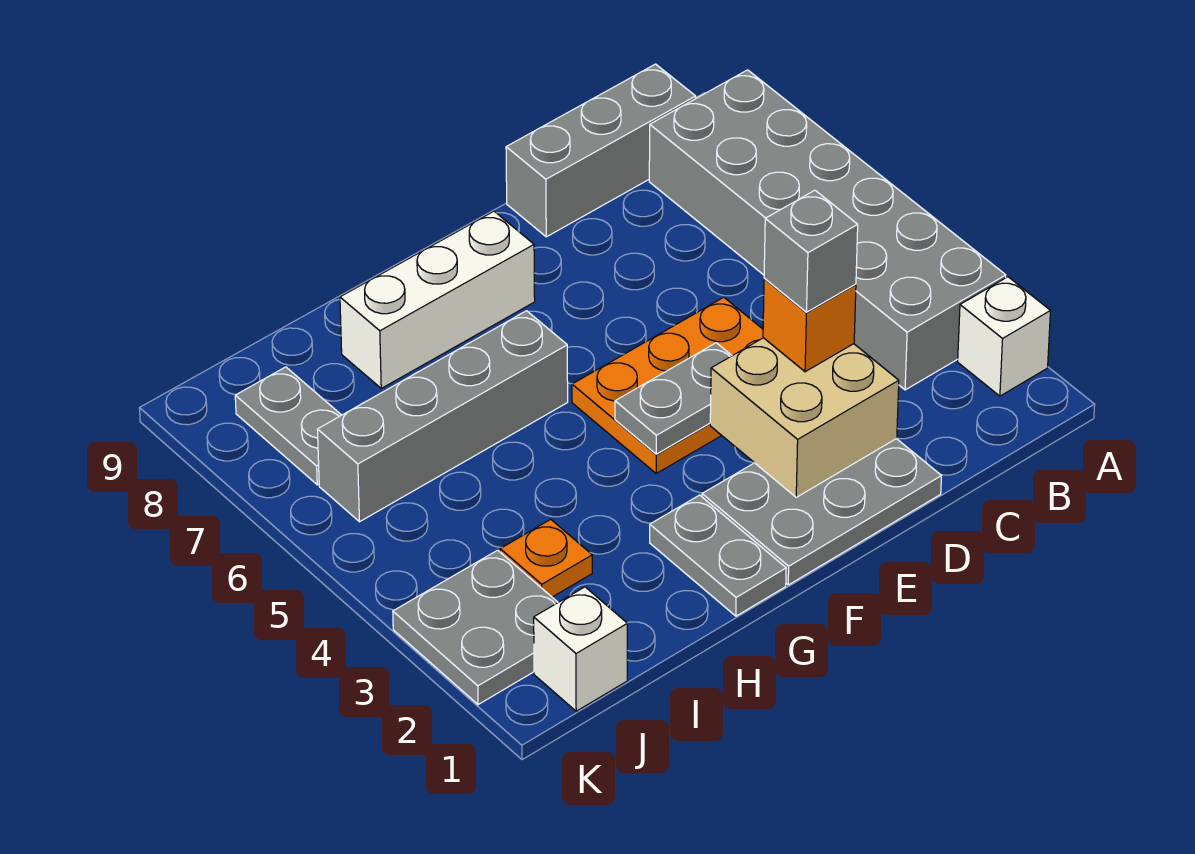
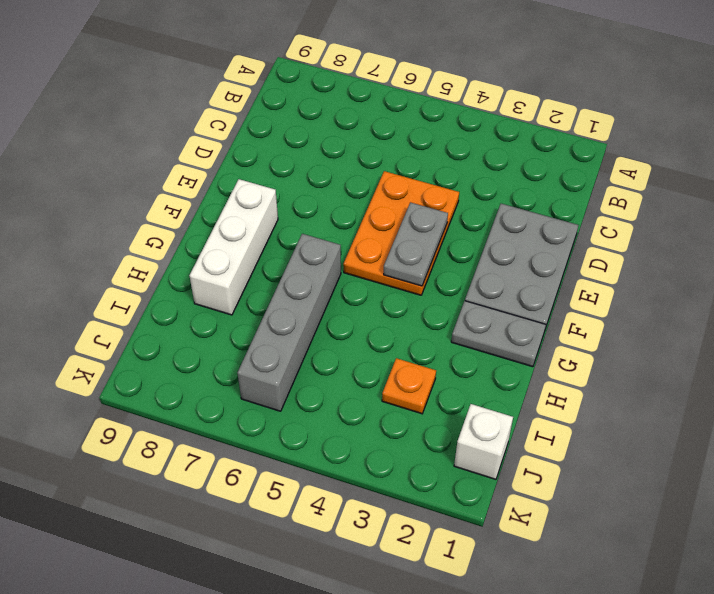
none -> white brick A2 level 1
none -> grey brick A3:B8 level 1
none -> grey brick B9:D9 level 1

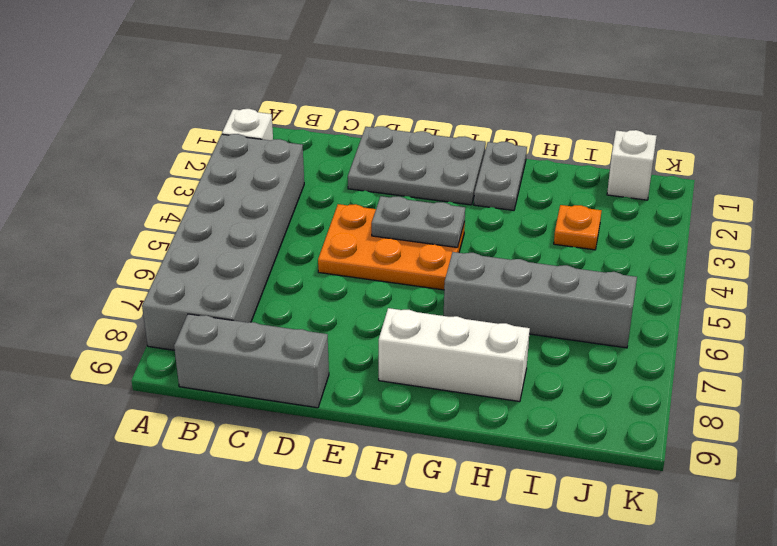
none -> grey plate J2:K3 level 1
none -> grey plate J7:J8 level 1
none -> tan brick D2:E3 level 2

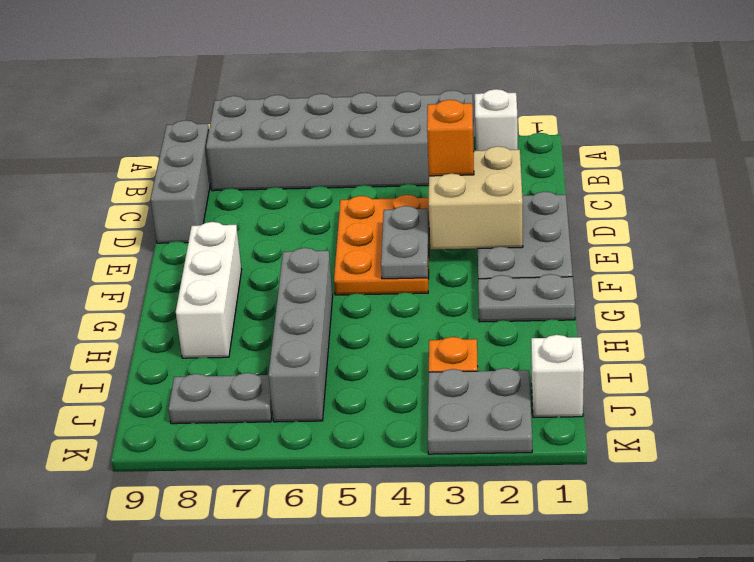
none -> grey brick D3 level 4

